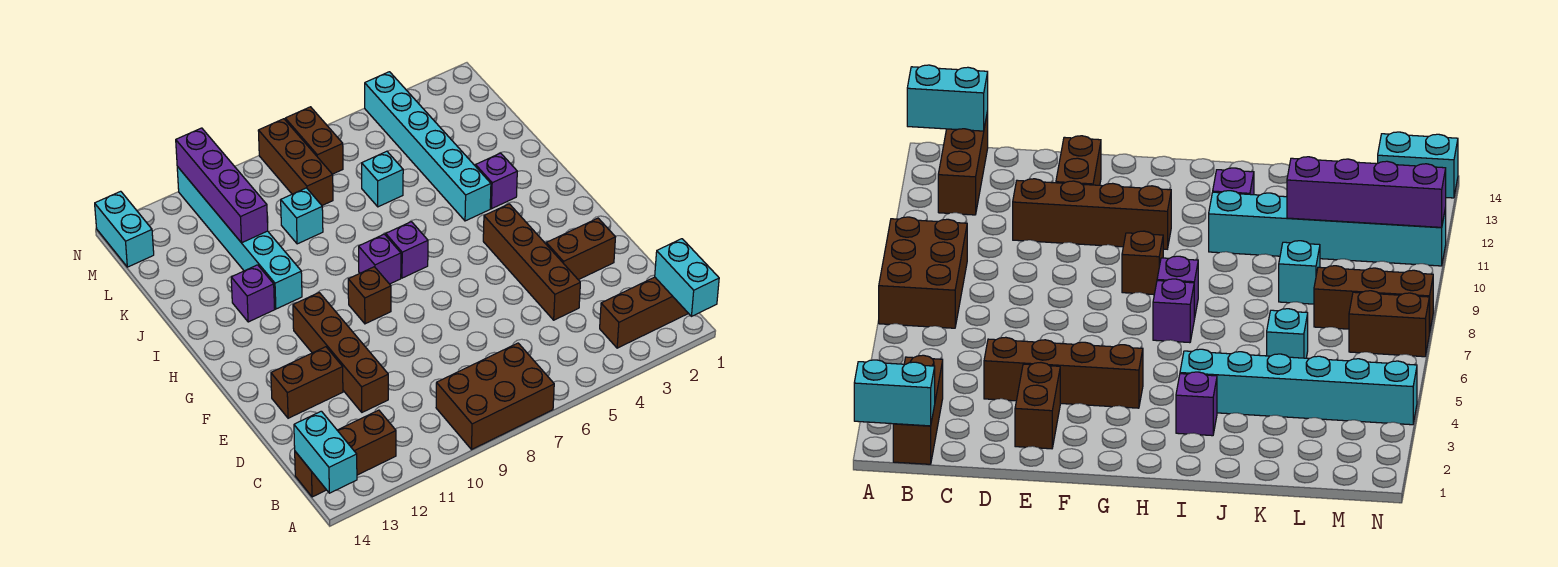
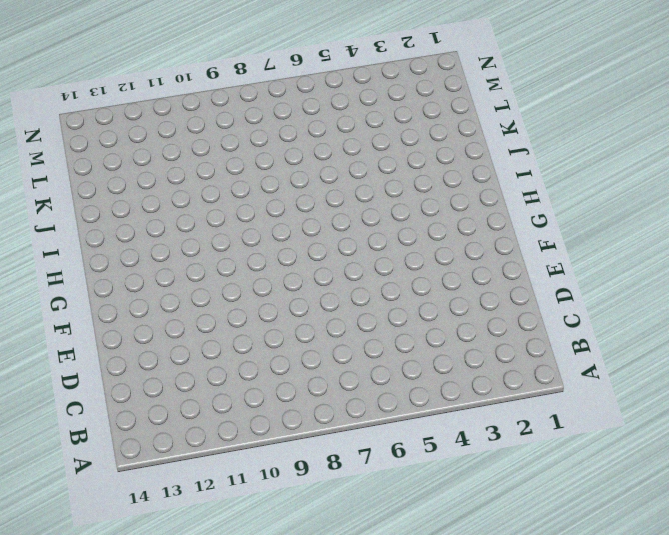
none -> brown brick A7:B9 level 1
none -> brown brick B1:B3 level 1
none -> brown brick B12:B14 level 1

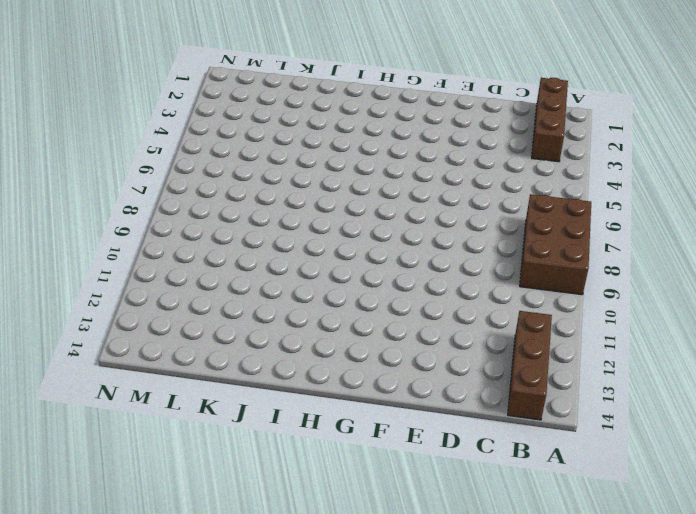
none -> brown brick D4:G4 level 1
none -> brown brick D11:G11 level 1
none -> brown brick E2:E3 level 1

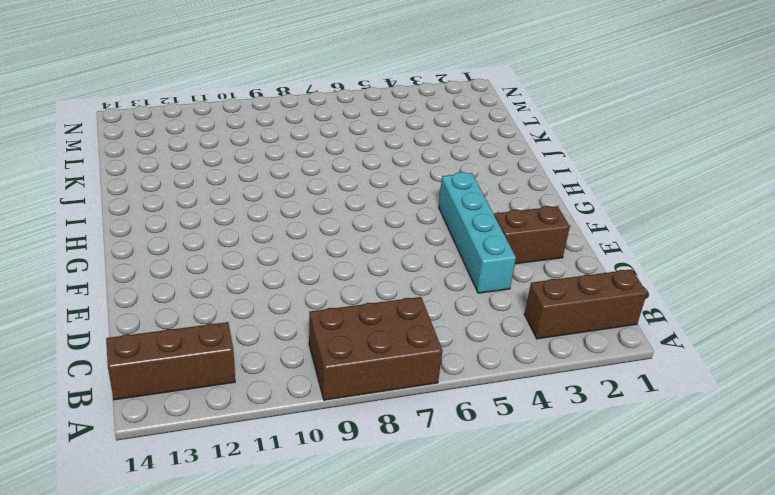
cyan brick D4:G4 level 1 -> brown brick D4:G4 level 1
none -> brown brick D11:G11 level 1
none -> brown brick E12:E13 level 1
none -> brown brick G9 level 1

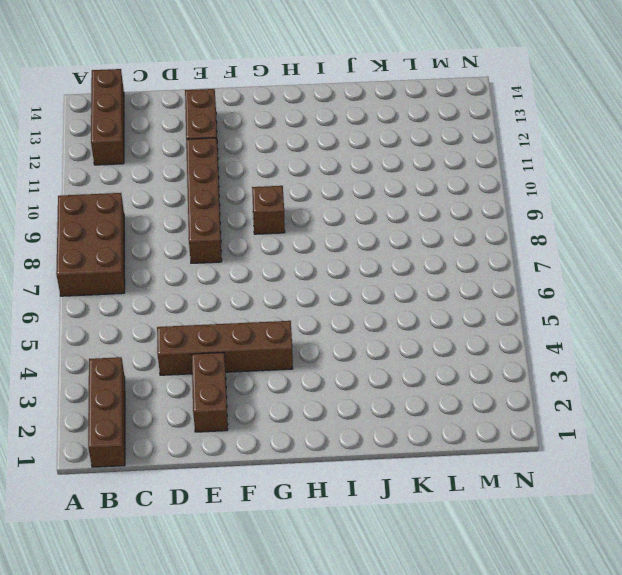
brown brick E8:E11 level 1 -> brown brick D11:G11 level 1
none -> purple brick H7 level 1
none -> purple brick H8 level 1
none -> purple brick I3 level 1

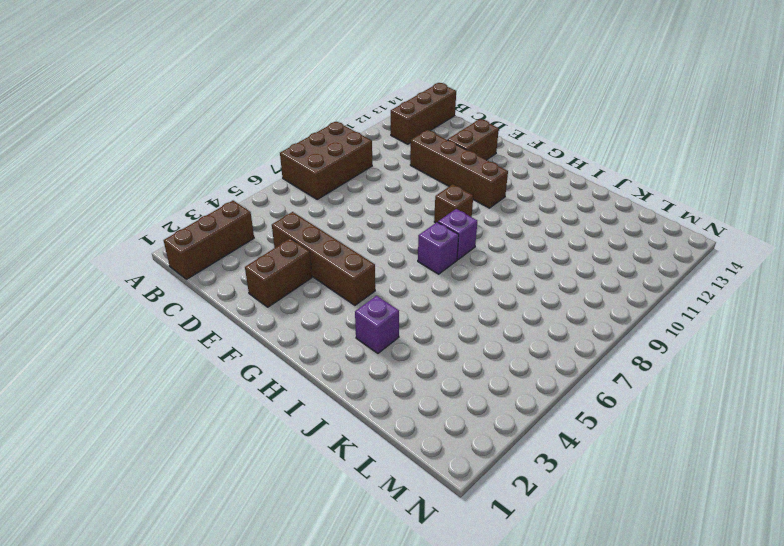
none -> cyan brick I4:N4 level 1
none -> cyan brick I11:N11 level 1
none -> purple brick I12 level 1

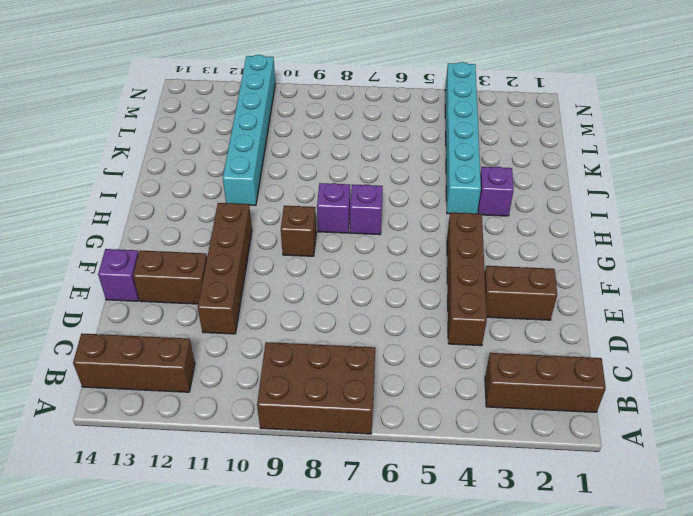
purple brick E14 level 1 -> purple brick I12 level 1
none -> cyan brick K6 level 1
none -> cyan brick K9 level 1
none -> brown brick L8:N8 level 1

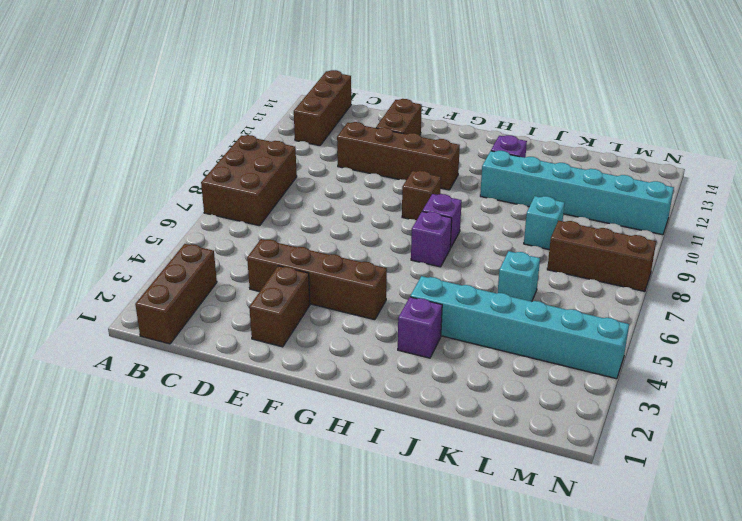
none -> brown brick M7:N7 level 1
none -> cyan brick M14:N14 level 1
none -> cyan brick A1:B1 level 2

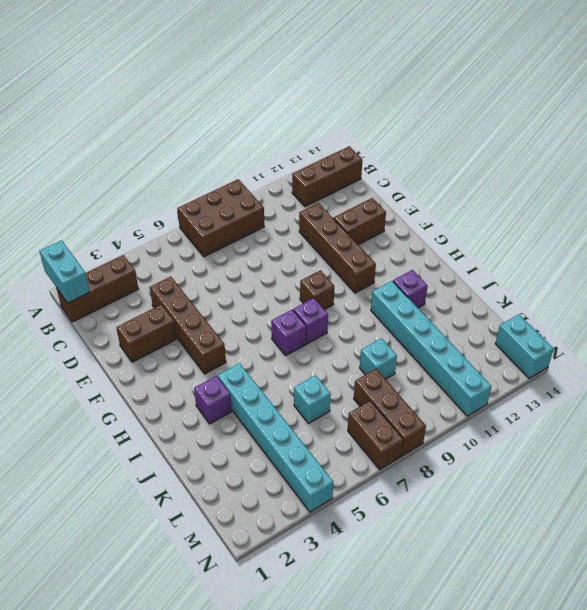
none -> cyan brick A14:B14 level 2
none -> purple brick K11:N11 level 2

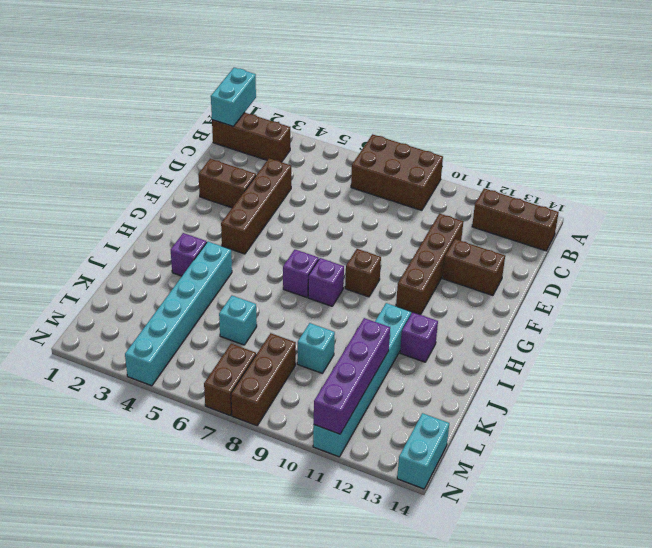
none -> cyan brick A14:B14 level 2

